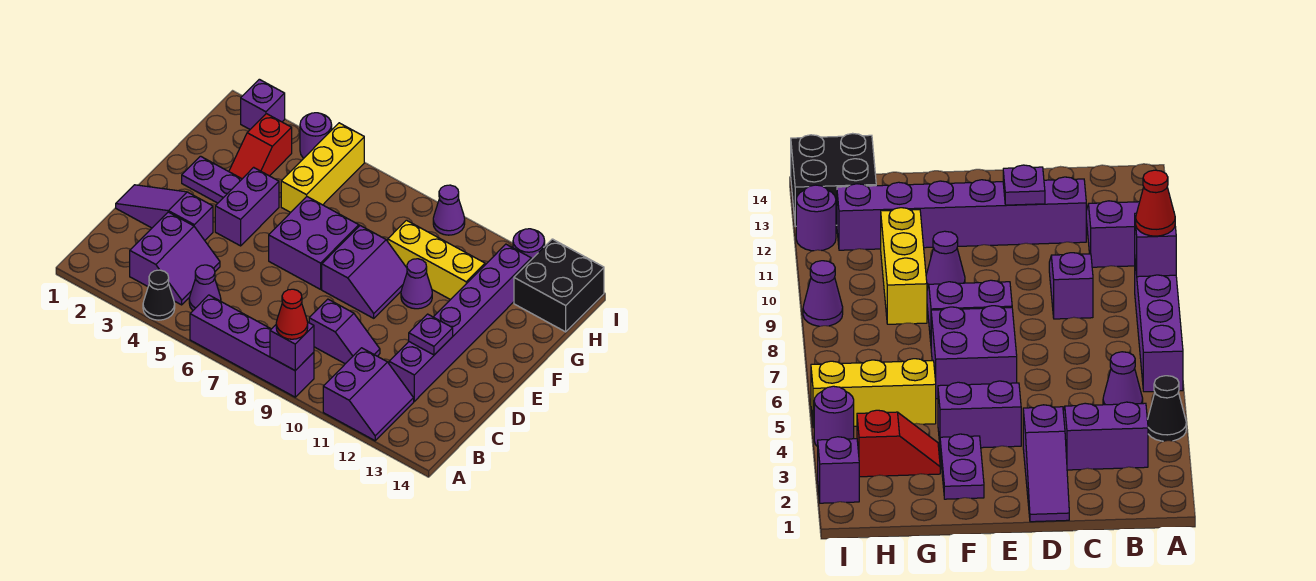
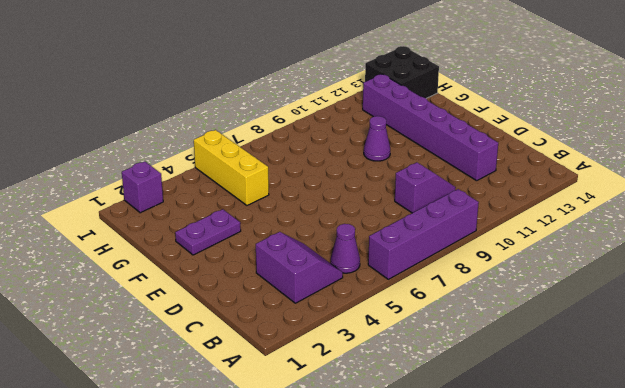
none -> black cone A4 level 1
none -> purple slope A11:B12 level 1 top 11
none -> purple slope D1:D3 level 1 top 3

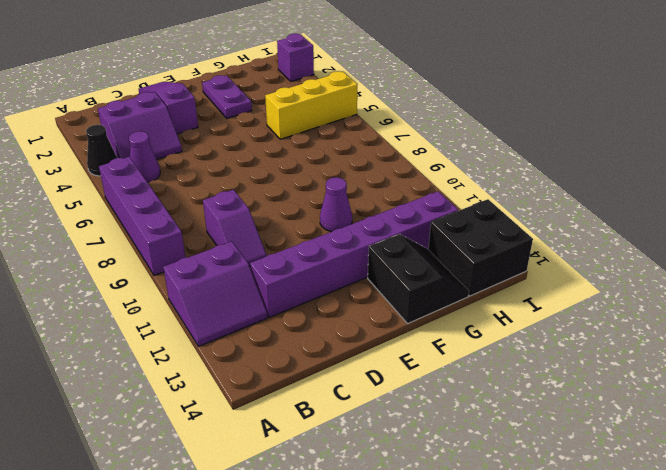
black slope F13:G14 level 1 top F -> none
none -> purple brick E4:F4 level 1
none -> purple brick E6:F7 level 1
none -> purple slope E8:F9 level 1 top 8

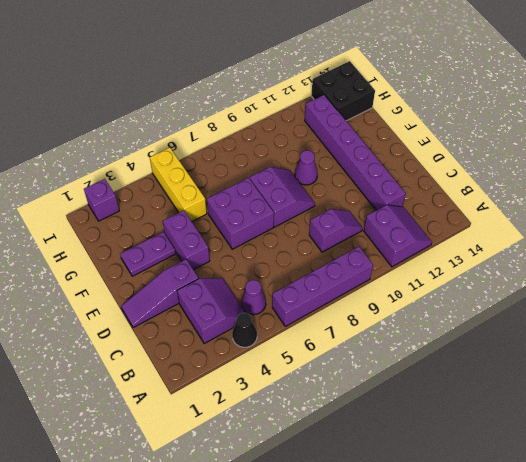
none -> red slope G3:H3 level 1 top H
none -> yellow brick G9:G11 level 1
none -> purple round brick I4 level 1

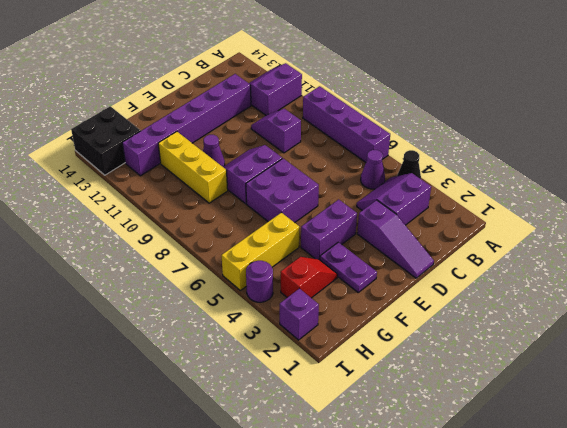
none -> purple cone I9 level 1
none -> purple round brick I12 level 1
none -> purple brick A9 level 2

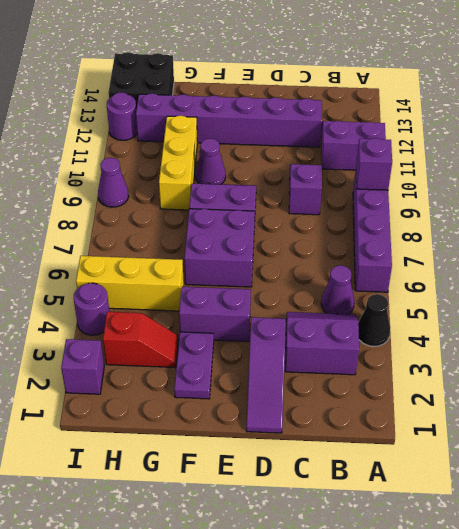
none -> purple plate D12 level 2
none -> red cone A9 level 3

